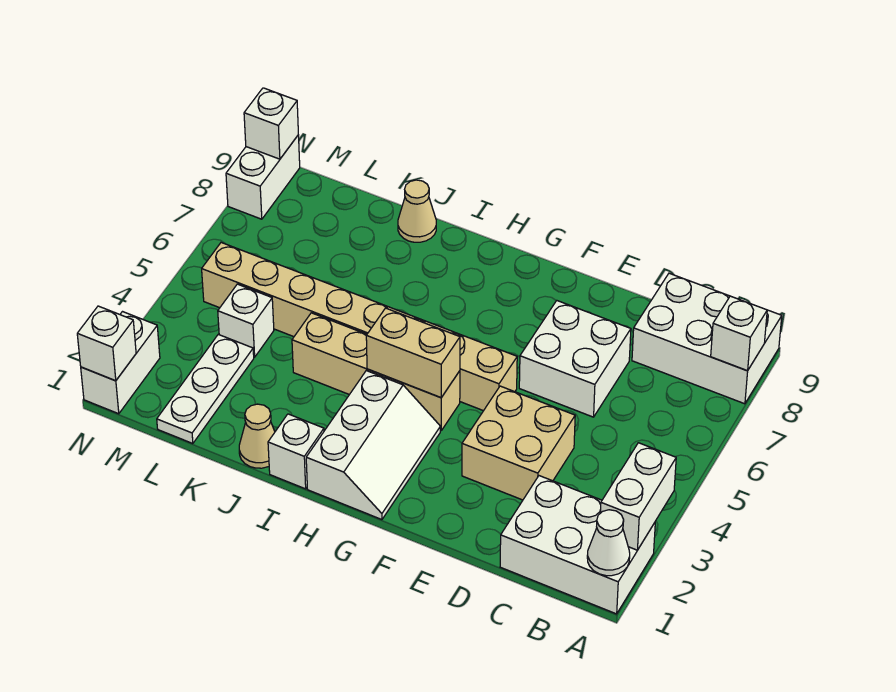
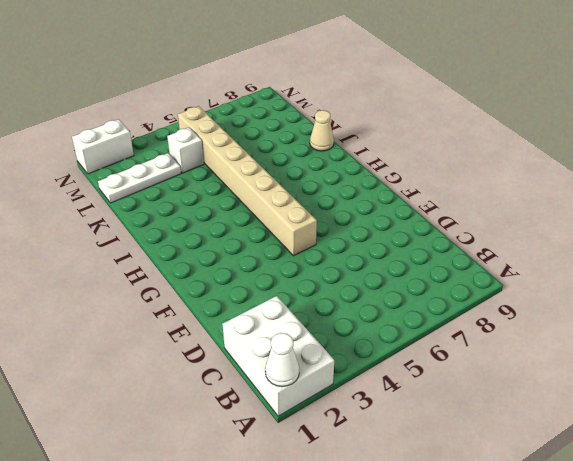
none -> white brick A8:C9 level 1
none -> tan brick D3:E4 level 1
none -> white brick D6:E7 level 1

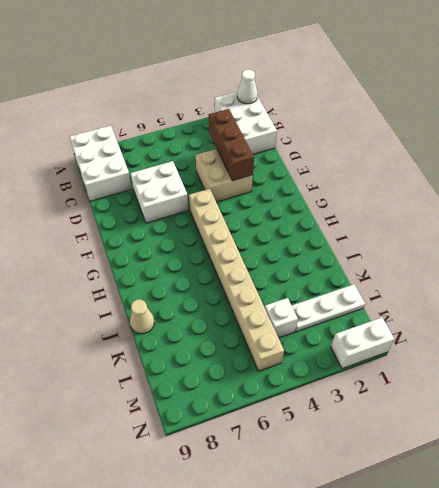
brown brick C3:E3 level 2 -> none
none -> white slope G1:H3 level 1 top H
none -> tan brick G4:J4 level 1
none -> white brick I1 level 1

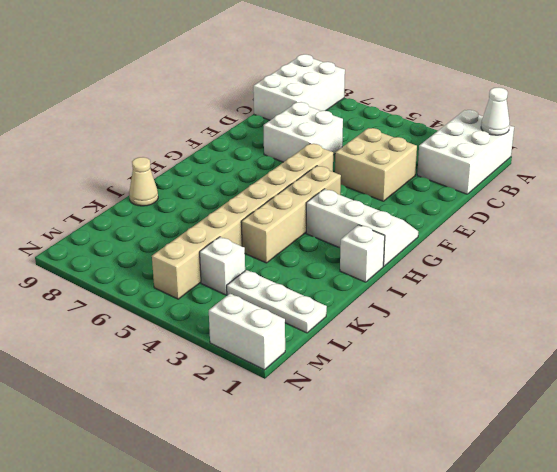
none -> tan cone J1 level 1
none -> white brick N8:N9 level 1
none -> white brick A2:A3 level 2

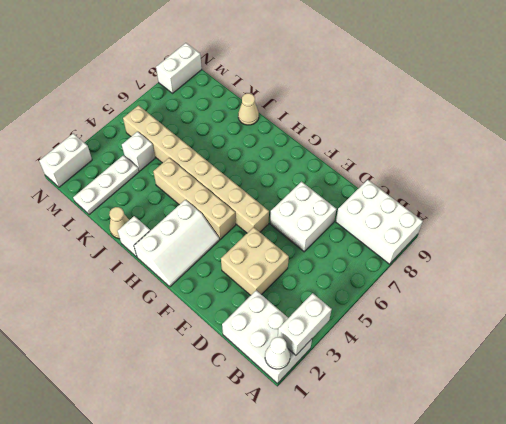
none -> white brick A8 level 2
none -> tan brick G4:H4 level 2
none -> white brick N1 level 2

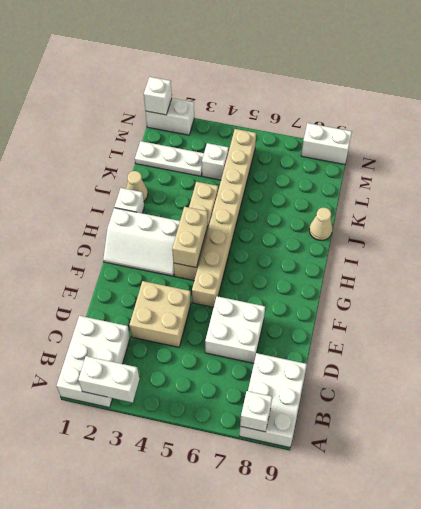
none -> white cone A1 level 2
none -> white brick N9 level 2

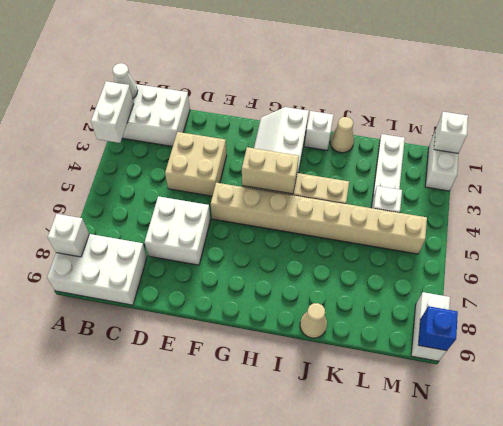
blue brick N9 level 2 -> white brick N9 level 2

